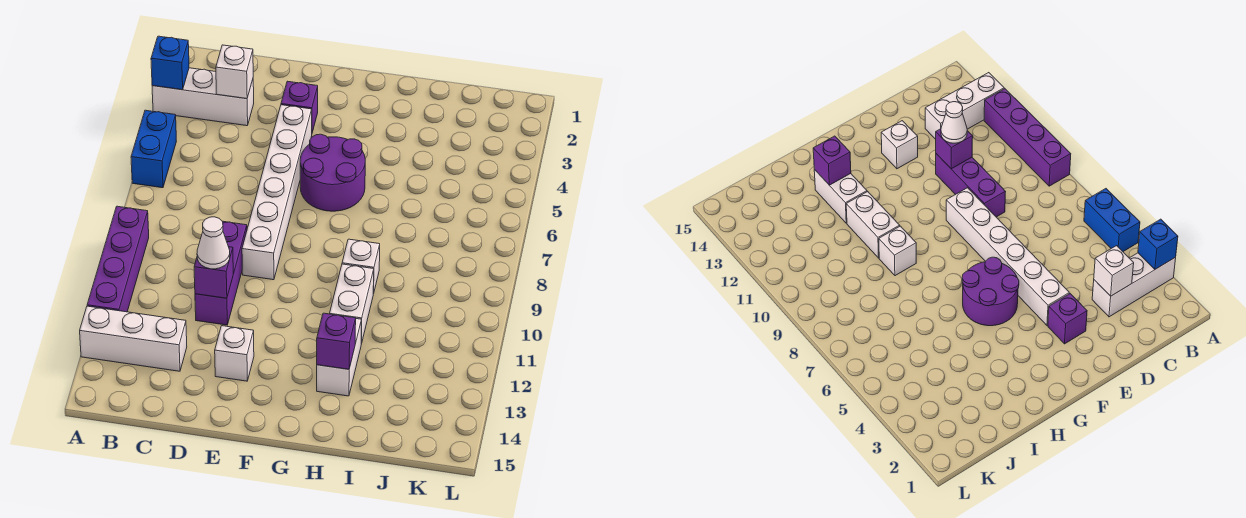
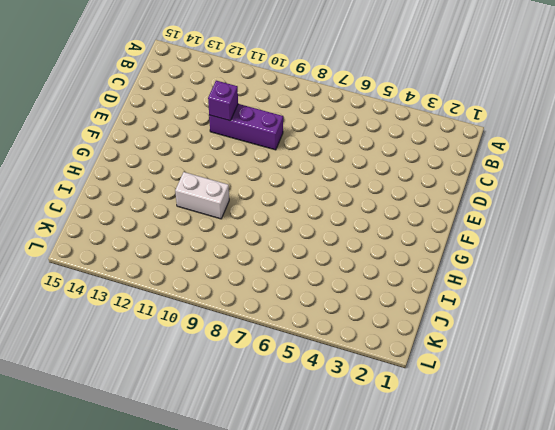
none -> white brick A3:C3 level 1
none -> blue brick A5:A6 level 1
none -> purple brick A9:A12 level 1

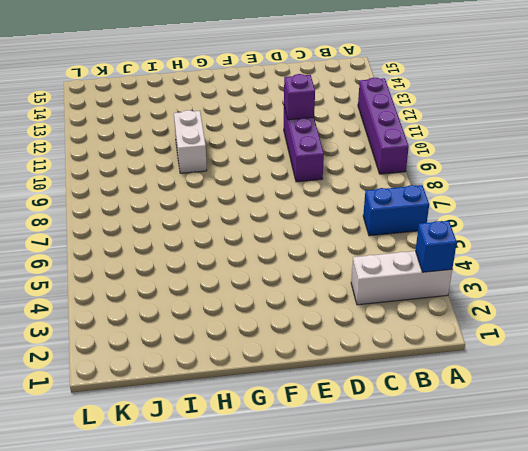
blue brick A6:B6 level 1 -> blue brick A5:A6 level 1
none -> white brick A13:C13 level 1
none -> purple brick E3 level 1
none -> white brick E4:E9 level 1

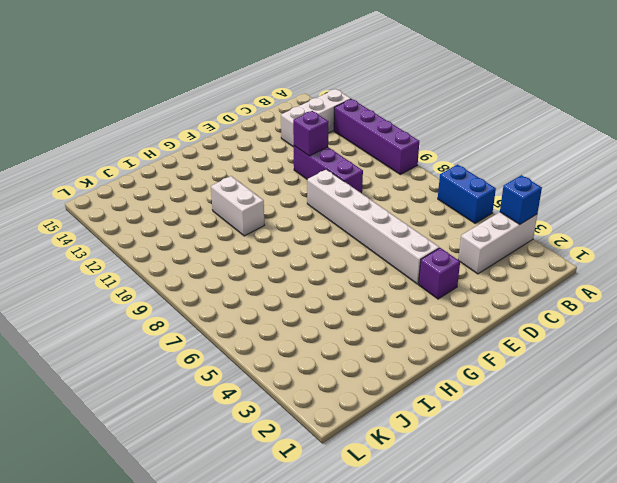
none -> white brick E13 level 1
none -> purple round brick F5:G6 level 1
none -> white brick H9 level 1

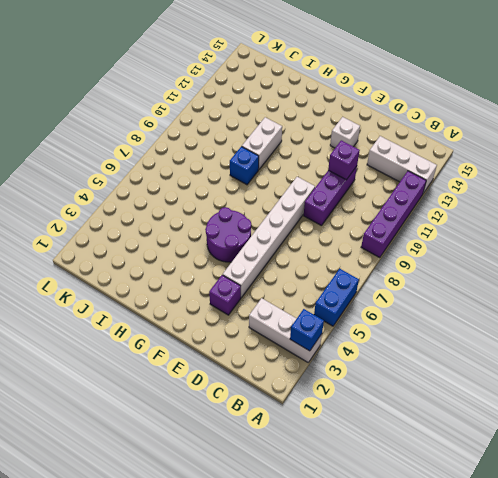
blue brick H9 level 1 -> white brick H9 level 1
none -> white brick H12:H13 level 1
none -> white brick C3 level 2
none -> purple brick H13 level 2

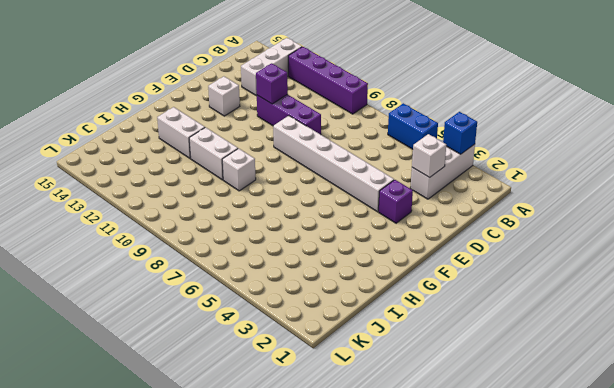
none -> purple round brick F5:G6 level 1
none -> purple brick H13 level 2
none -> white cone D11 level 3

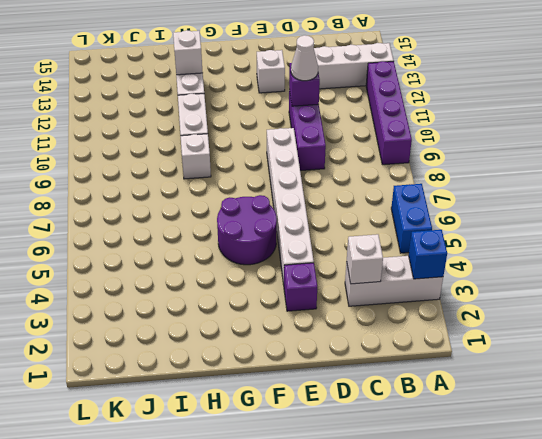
white brick H13 level 2 -> purple brick H13 level 2

